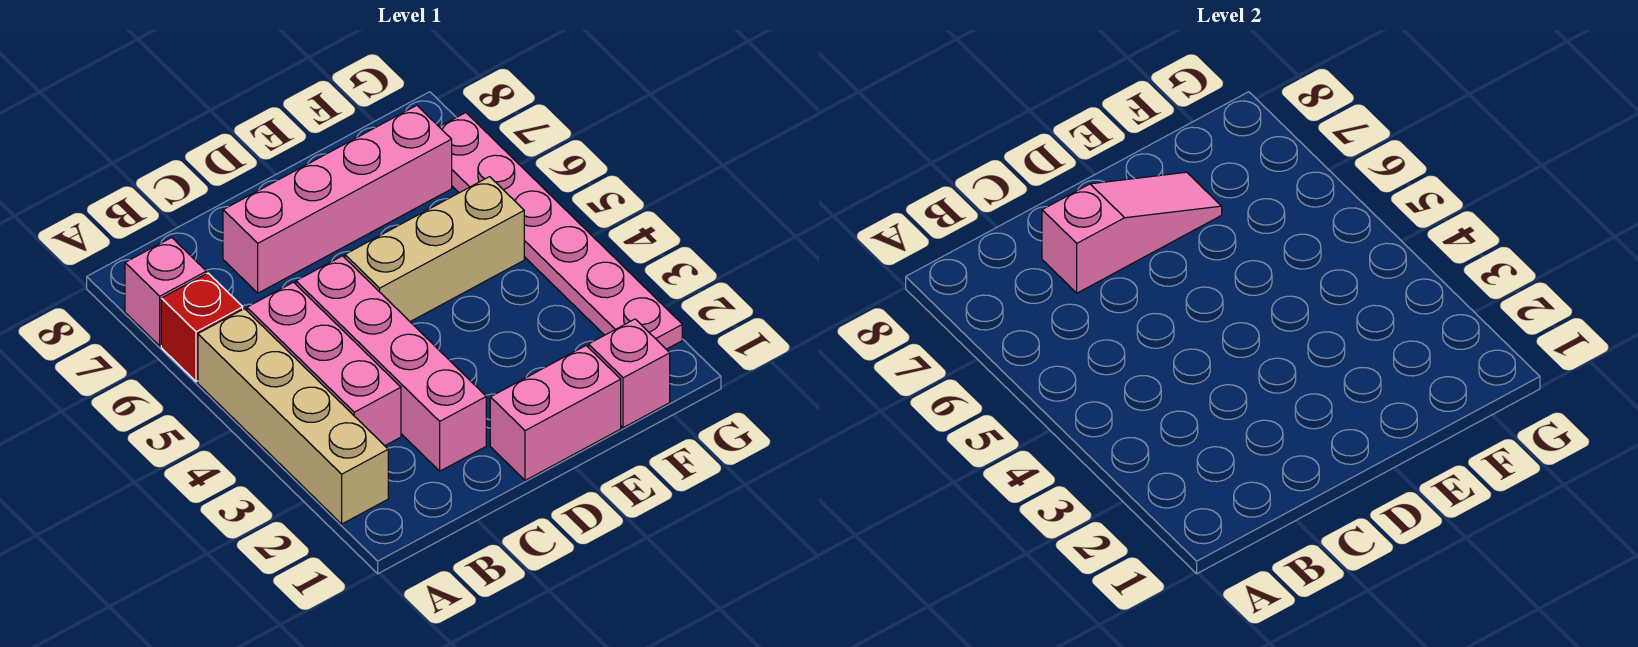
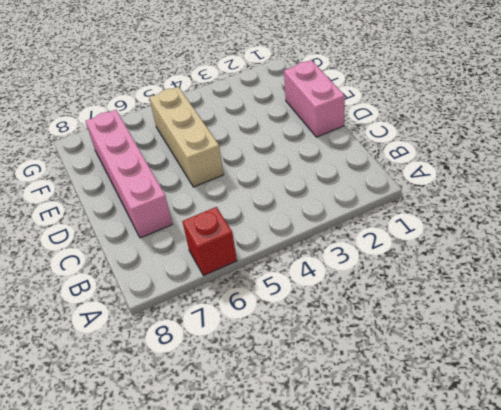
none -> tan brick A2:A5 level 1
none -> pink brick A7 level 1

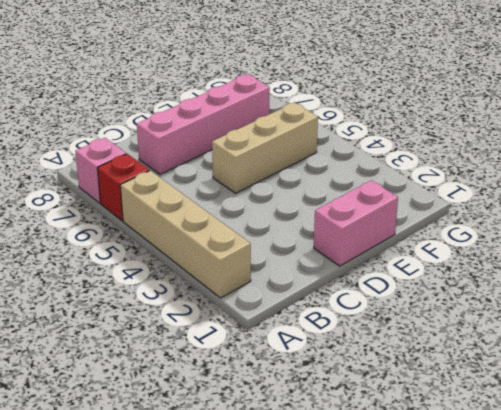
none -> pink brick B3:B5 level 1
none -> pink brick C2:C5 level 1

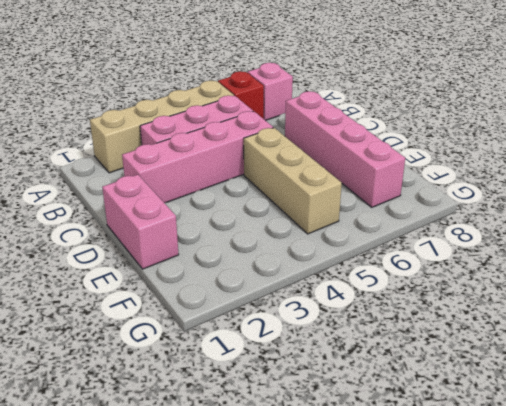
none -> pink brick F1 level 1
none -> pink plate G2:G7 level 1

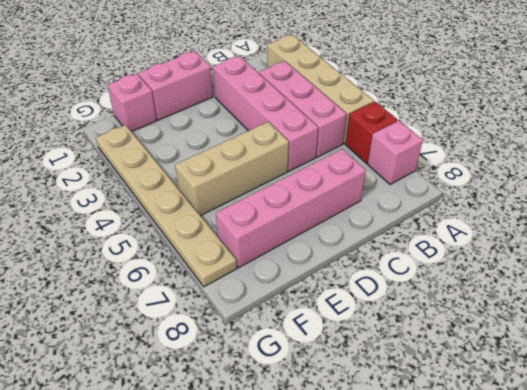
tan plate G2:G7 level 1 -> pink plate G2:G7 level 1
none -> pink slope C7:E7 level 2 top C

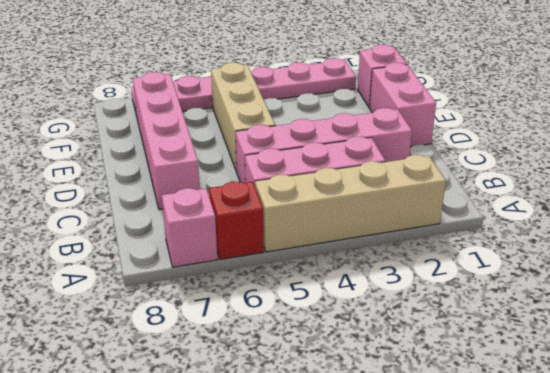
none -> pink slope C7:E7 level 2 top C

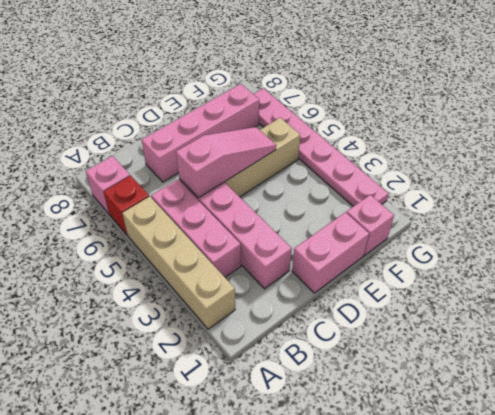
pink slope C5:E5 level 2 top C -> pink slope C7:E7 level 2 top C

